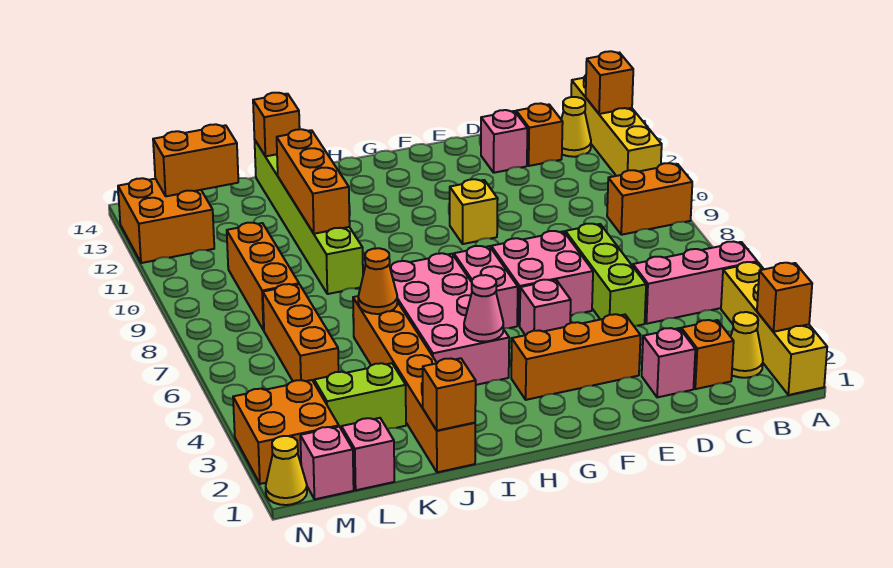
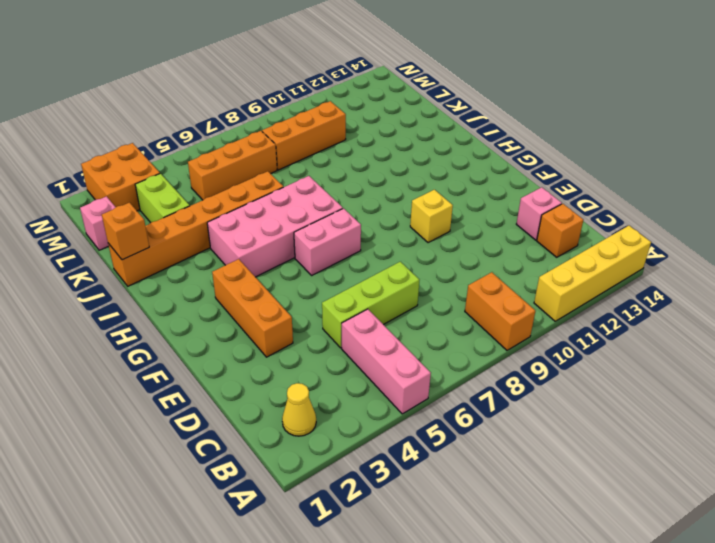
none -> yellow brick A1:A4 level 1
none -> yellow cone B13 level 1
none -> orange brick C2 level 1
none -> pink brick D2 level 1

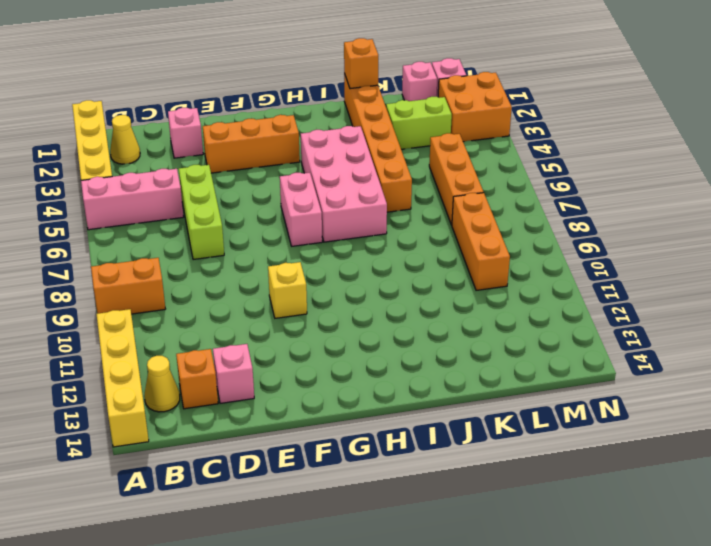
none -> orange brick C2 level 1
none -> pink brick E6:F7 level 1
none -> pink brick F5 level 1
none -> lime brick J9:J14 level 1

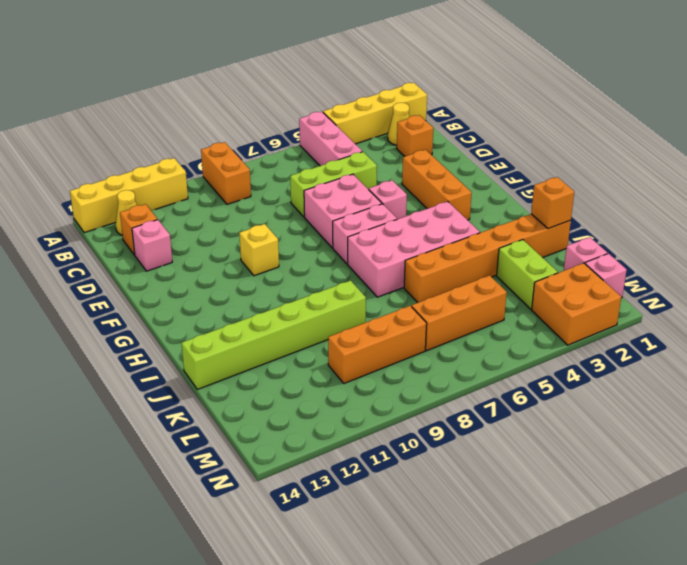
none -> pink brick D2 level 1
none -> orange brick M12:N13 level 1
none -> yellow cone N1 level 1
none -> orange brick A2 level 2

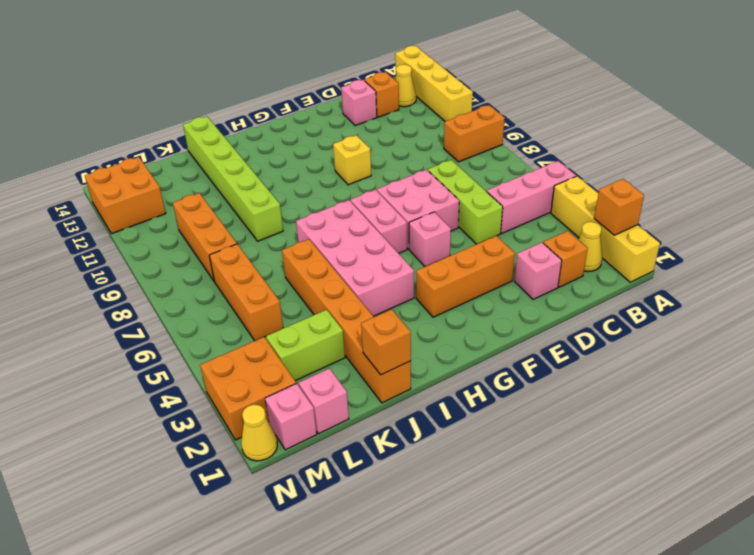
none -> orange brick A13 level 2
none -> pink cone H4 level 2
none -> orange cone J6 level 2
none -> orange brick J10:J12 level 2

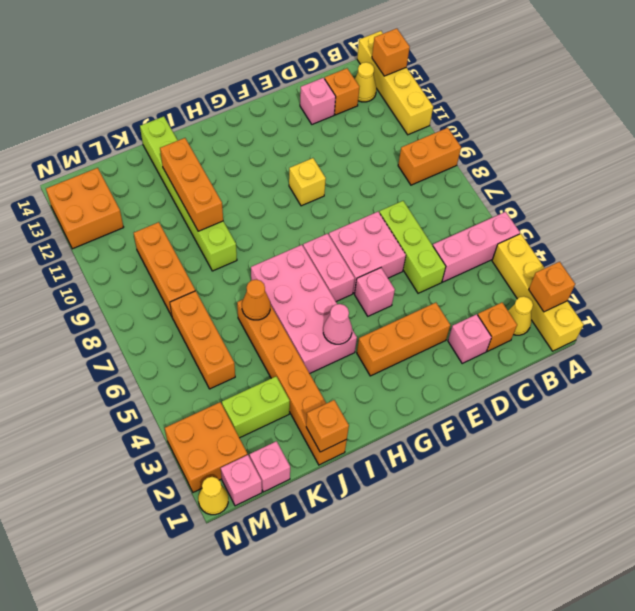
none -> orange brick J14 level 2
none -> orange brick L13:M13 level 2

